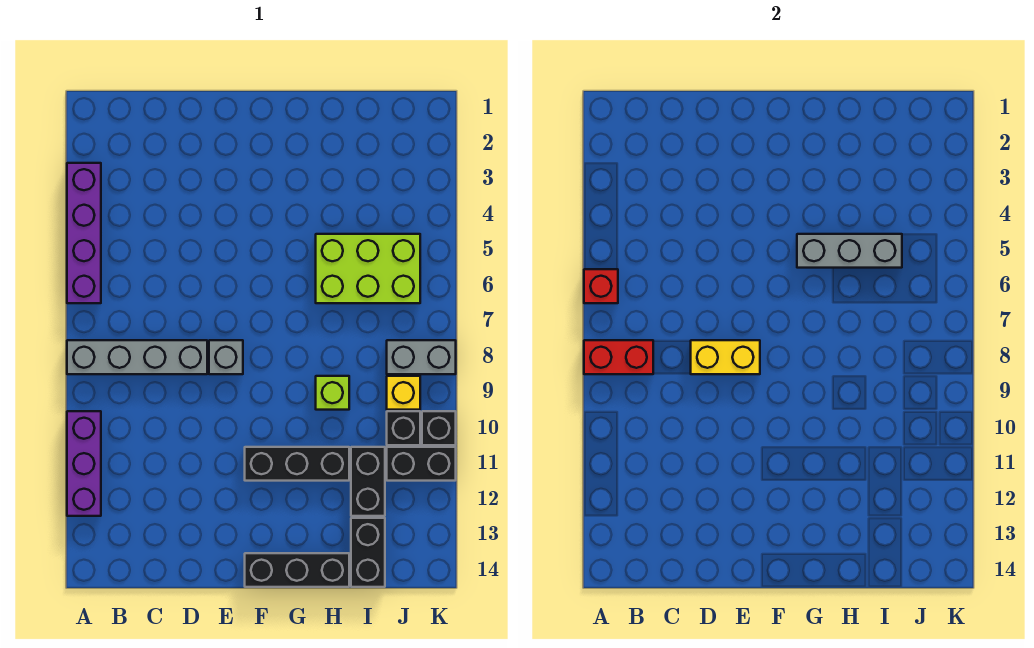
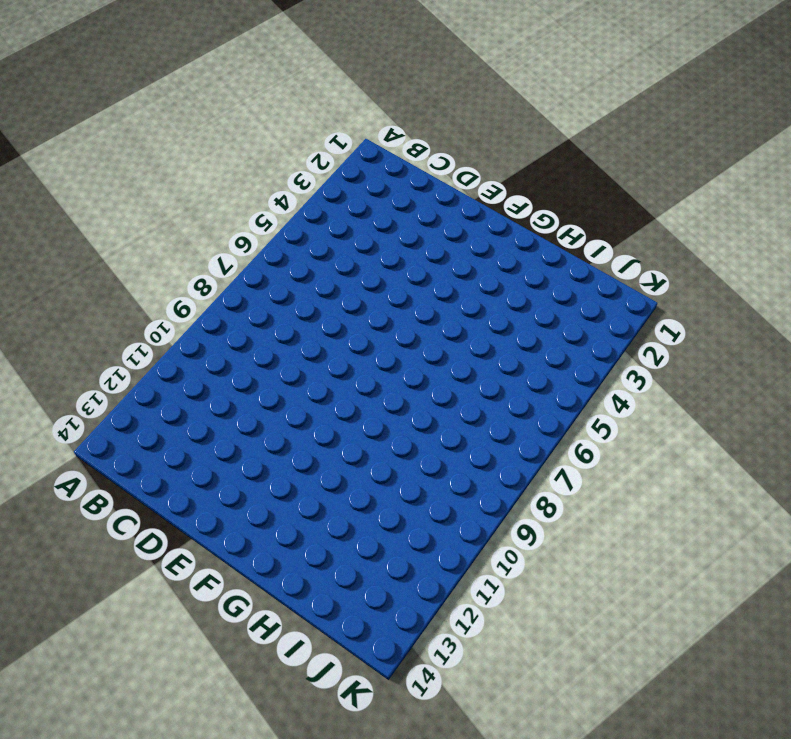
none -> purple brick A3:A6 level 1
none -> grey brick A8:D8 level 1
none -> purple brick A10:A12 level 1

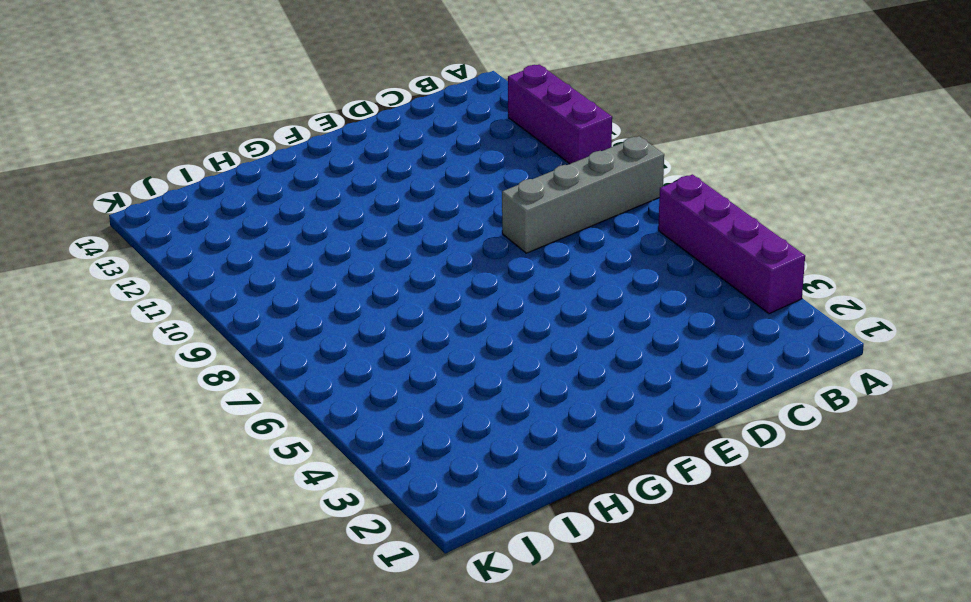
none -> grey brick E8 level 1
none -> black brick F11:H11 level 1
none -> black brick F14:H14 level 1

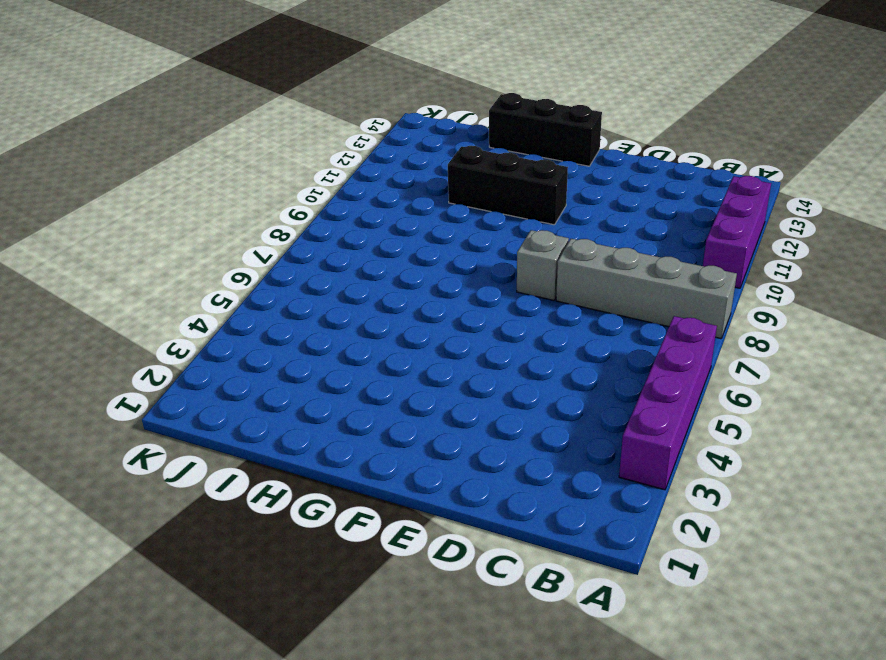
none -> lime brick H5:J6 level 1
none -> lime brick H9 level 1
none -> black brick I11:I12 level 1

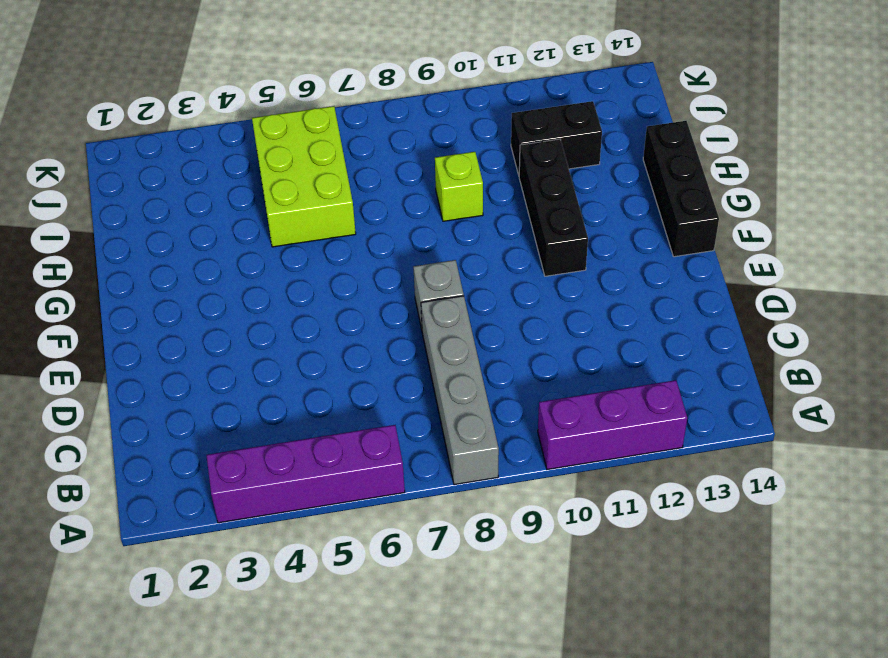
none -> black brick I13:I14 level 1
none -> grey brick J8:K8 level 1
none -> yellow brick J9 level 1

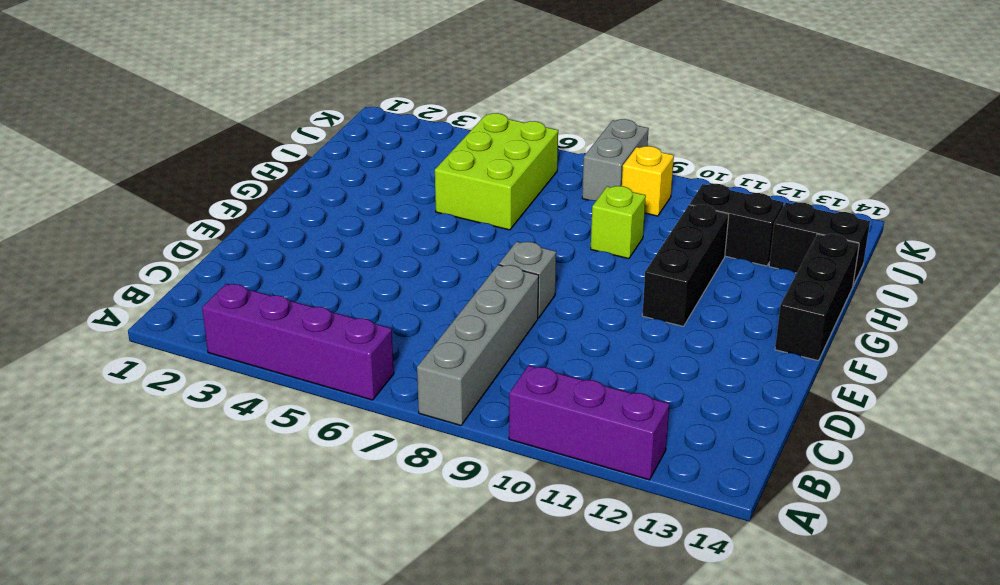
none -> black brick J10 level 1
none -> black brick J11:K11 level 1
none -> black brick K10 level 1

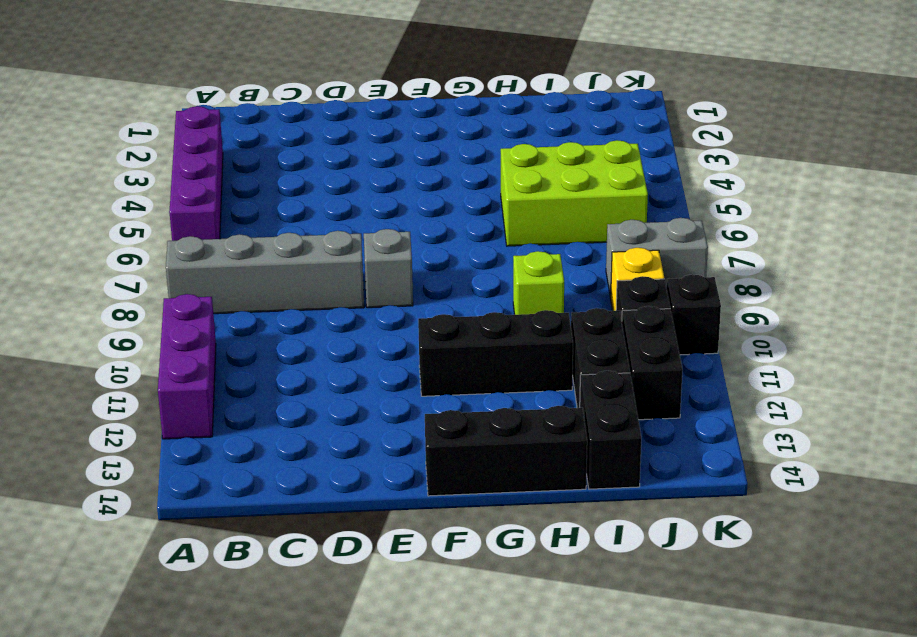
black brick J11:J12 level 1 -> black brick J11:K11 level 1
none -> red brick A6 level 2
none -> red brick A8:B8 level 2
none -> yellow brick D8:E8 level 2

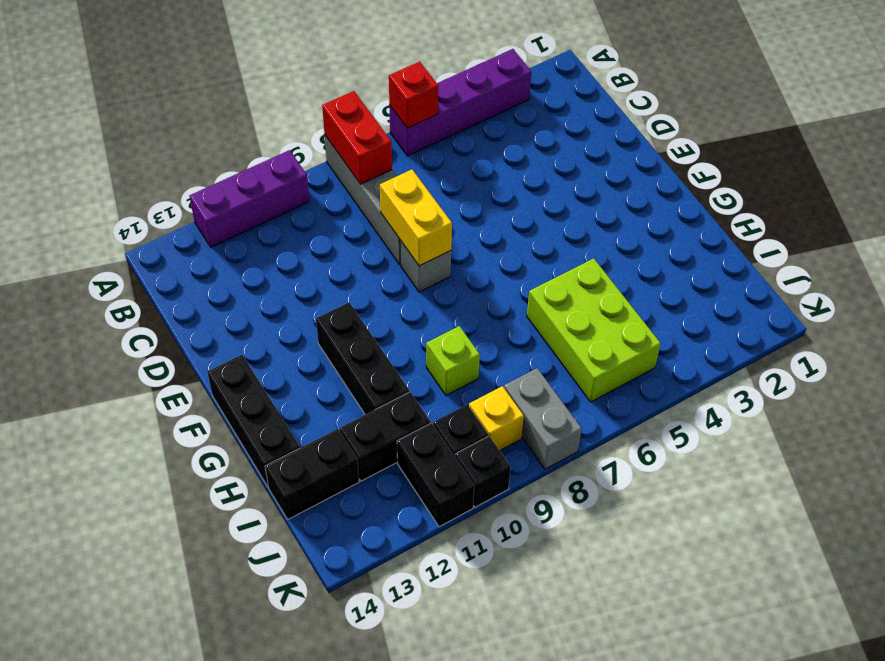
none -> grey brick G5:I5 level 2

